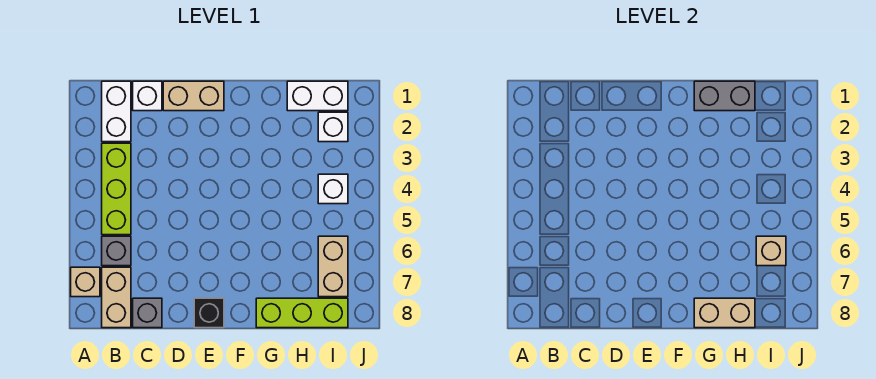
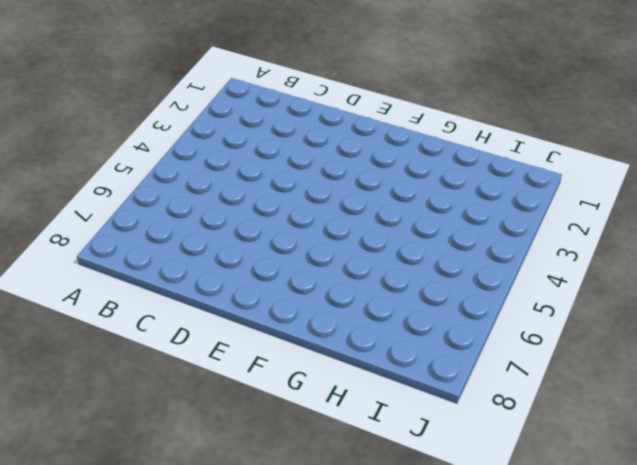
none -> tan brick A7 level 1
none -> white brick B1:B2 level 1
none -> lime brick B3:B5 level 1

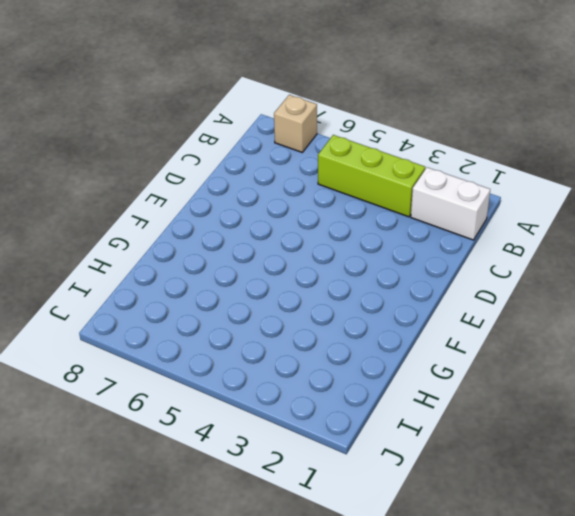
none -> grey brick B6 level 1
none -> tan brick B7:B8 level 1
none -> white brick C1 level 1

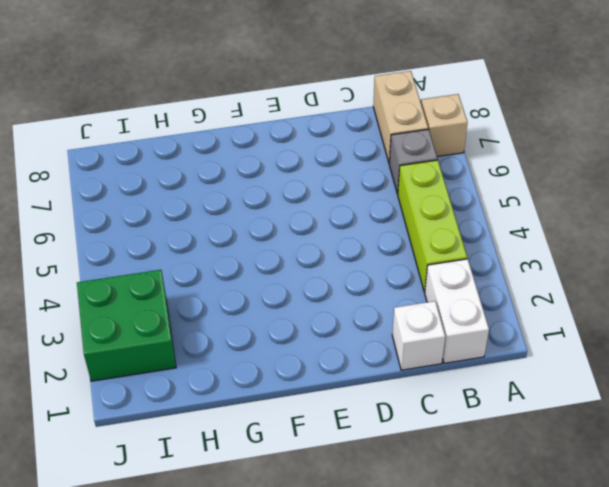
green brick I2:J3 level 1 -> white brick I2 level 1
none -> grey brick C8 level 1
none -> tan brick D1:E1 level 1
none -> black brick E8 level 1

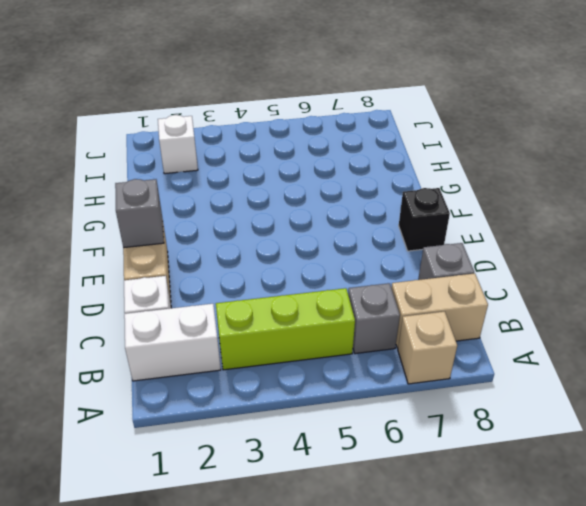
grey brick E1 level 2 -> none
none -> lime brick G8:I8 level 1
none -> white brick H1:I1 level 1
none -> white brick I4 level 1

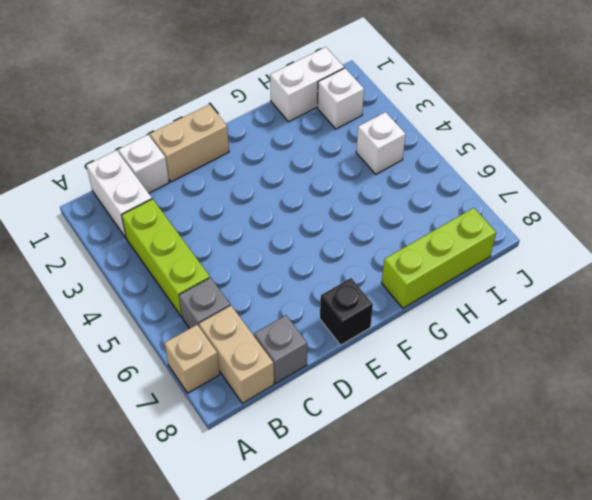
none -> tan brick I6:I7 level 1
none -> grey brick G1:H1 level 2
none -> tan brick G8:H8 level 2

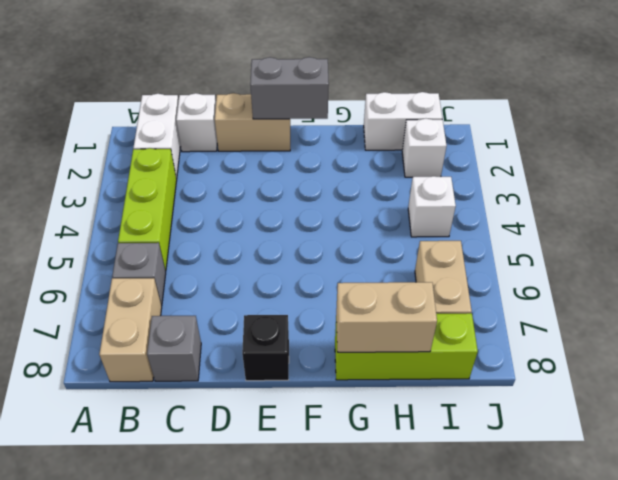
grey brick E1:F1 level 2 -> grey brick G1:H1 level 2
none -> tan brick A7 level 1
none -> tan brick I6 level 2

